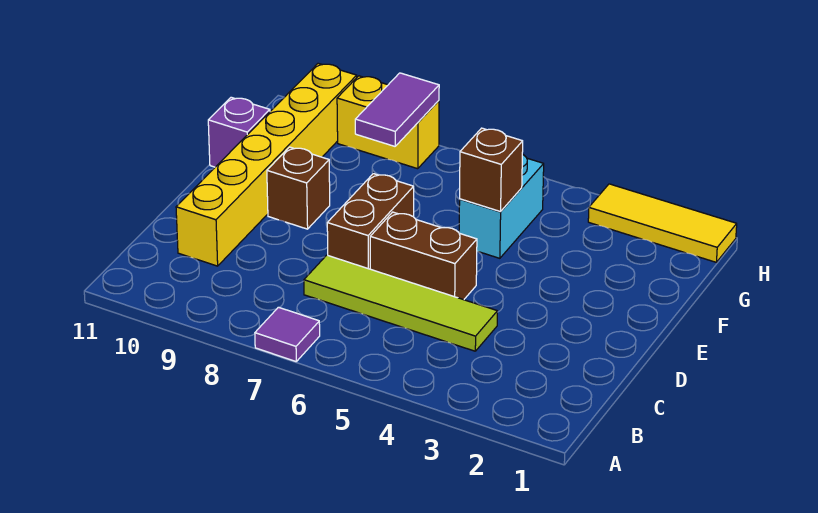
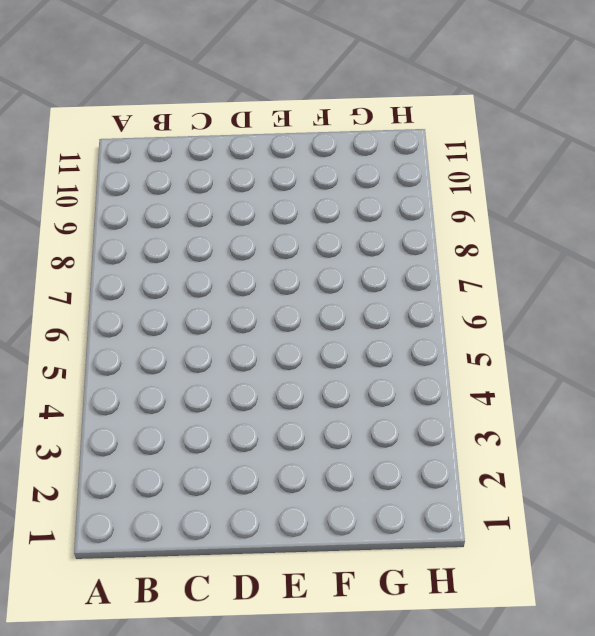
none -> purple tile A7 level 1
none -> lime tile C4:C7 level 1
none -> yellow brick C10:H10 level 1

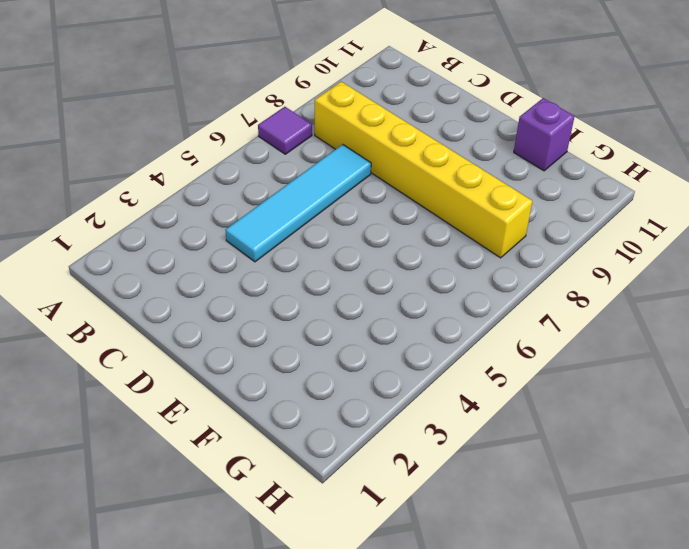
yellow brick B8:G8 level 1 -> yellow brick C10:H10 level 1
cyan tile C4:C7 level 1 -> lime tile C4:C7 level 1
none -> brown brick D5:D6 level 1
none -> brown brick D7:E7 level 1
none -> brown brick E9 level 1

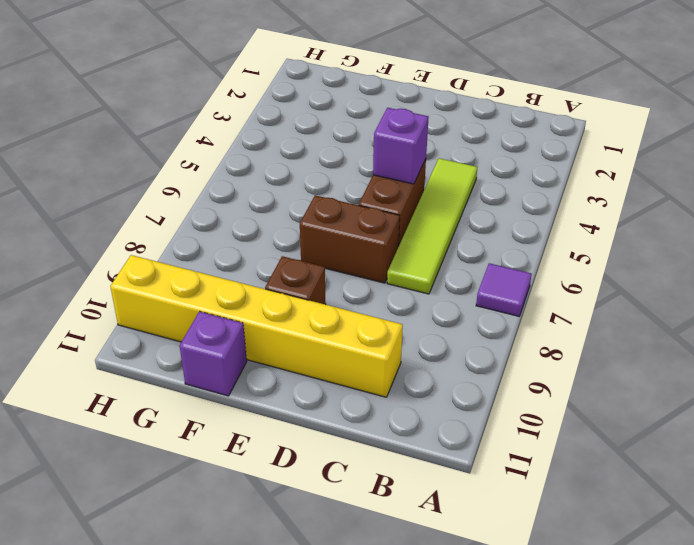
purple brick D5 level 2 -> none
none -> cyan brick F5:G5 level 1
none -> yellow tile H1:H3 level 1
none -> yellow brick H8:H9 level 1

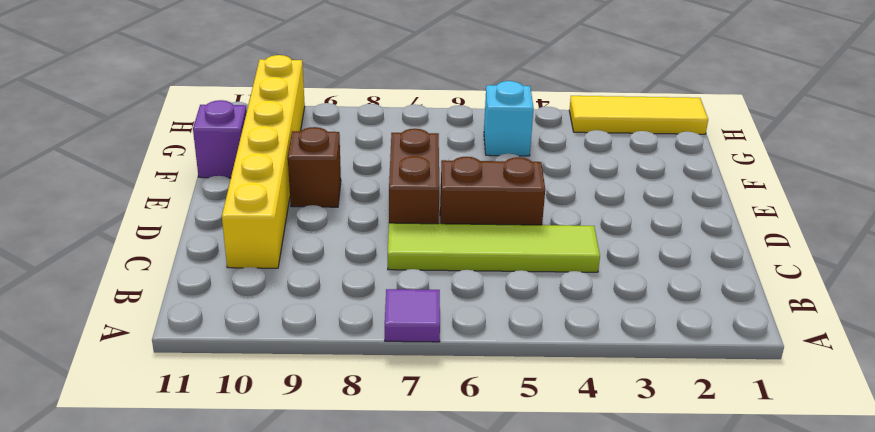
cyan brick G5 level 1 -> cyan brick F5:G5 level 1
none -> yellow brick H8:H9 level 1
none -> brown brick F5 level 2
none -> purple tile G8:H8 level 2

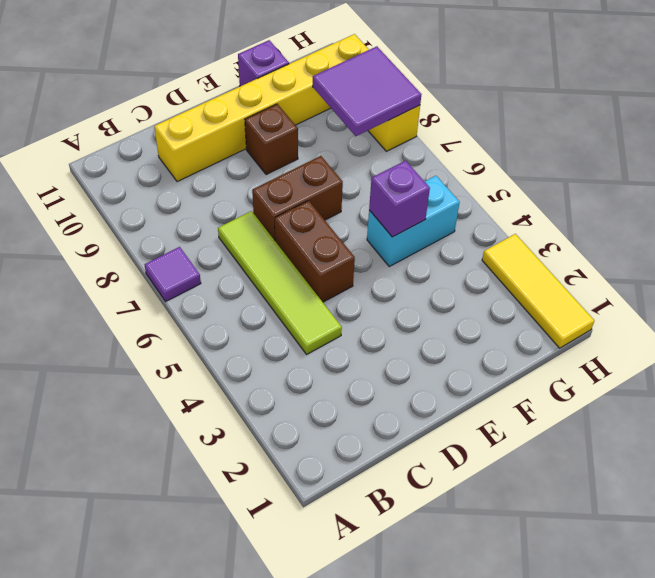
purple brick F5 level 2 -> brown brick F5 level 2
purple tile G8:H9 level 2 -> purple tile G8:H8 level 2

